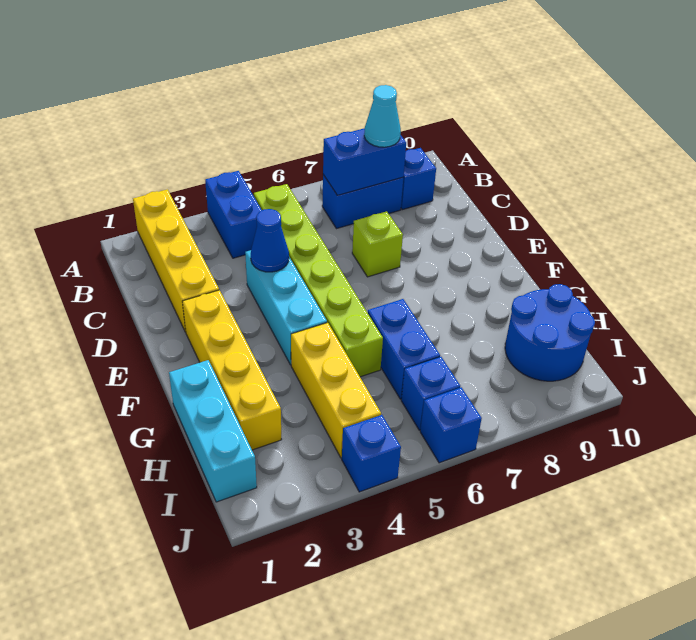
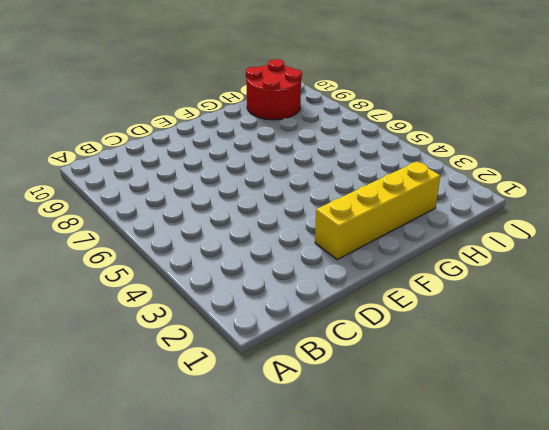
red round brick H9:I10 level 1 -> blue round brick H9:I10 level 1
none -> yellow brick A2:D2 level 1
none -> blue brick A4:B4 level 1
none -> lime brick B5:G5 level 1

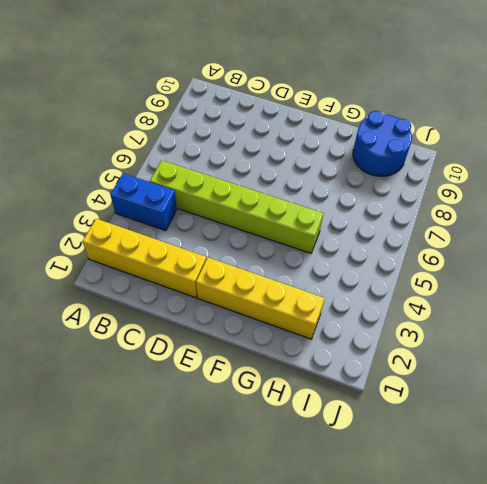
none -> blue brick B7:B8 level 1
none -> blue brick B9 level 1
none -> cyan brick D4:F4 level 1

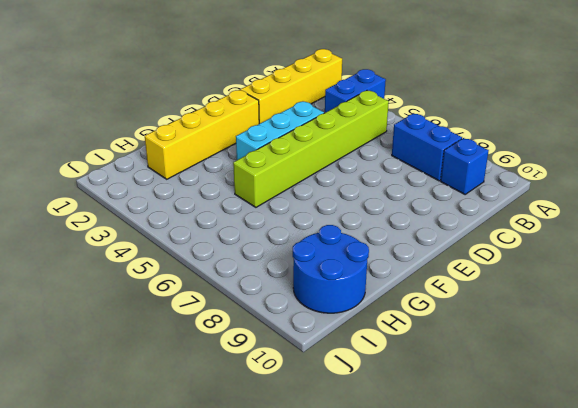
none -> lime brick D7 level 1
none -> cyan brick G1:I1 level 1
none -> yellow brick G4:I4 level 1

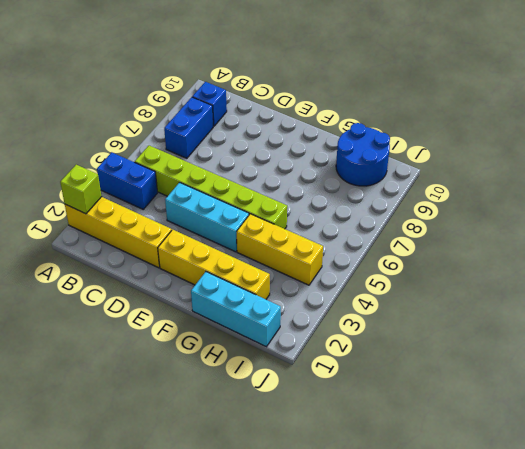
lime brick A2 level 2 -> lime brick D7 level 1
none -> blue brick G6:H6 level 1
none -> blue brick I6 level 1
none -> blue brick J4 level 1

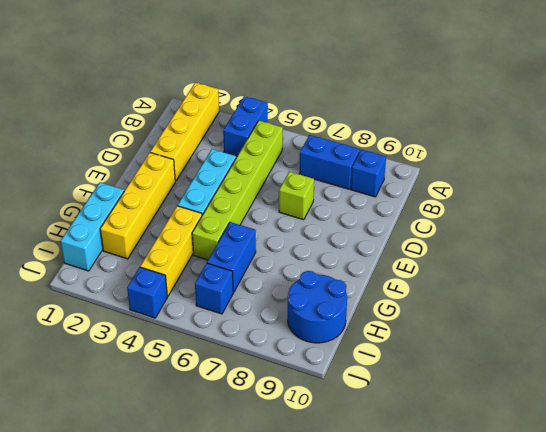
none -> blue brick J6 level 1
none -> blue brick B7:B8 level 2
none -> blue cone D4 level 2

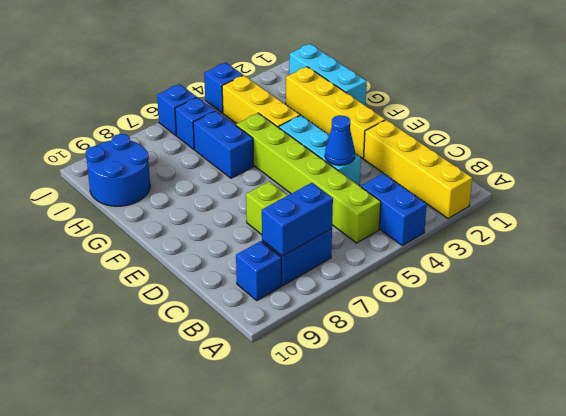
none -> cyan cone B8 level 3

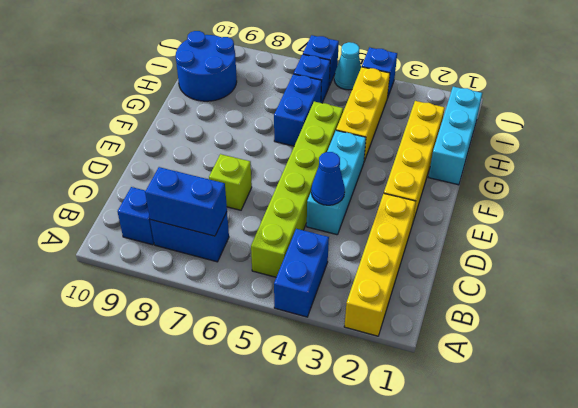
cyan cone J5 level 1 -> cyan cone B8 level 3

